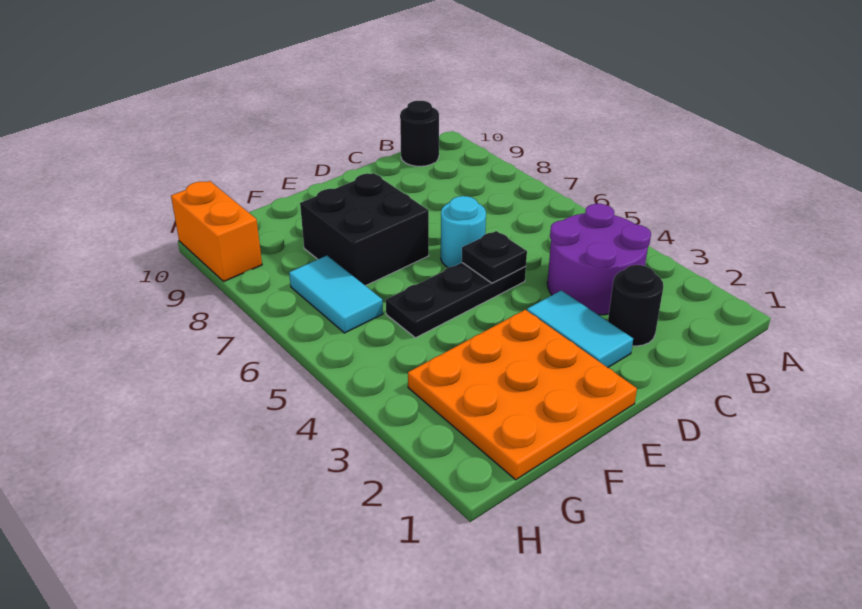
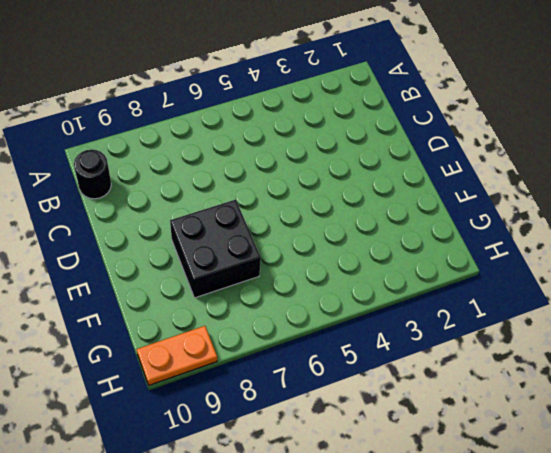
orange plate H9:H10 level 1 -> orange brick H9:H10 level 1
none -> purple round brick B3:C4 level 1
none -> black round brick C2 level 1

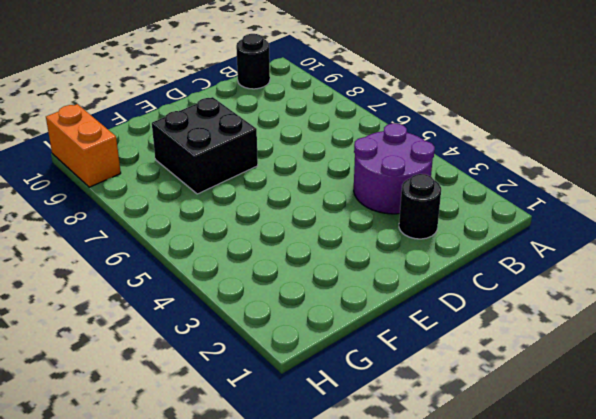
none -> cyan tile D2:D3 level 1
none -> black plate D5:F5 level 1

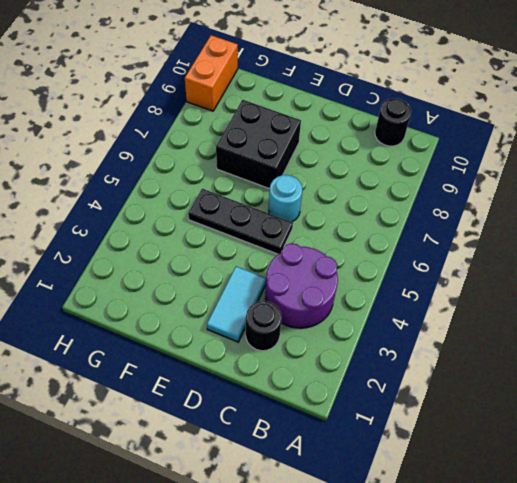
none -> orange plate E1:G3 level 1
none -> cyan tile G6:G7 level 1

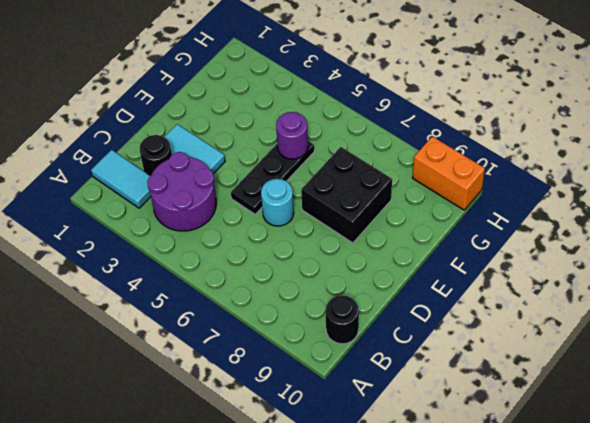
cyan tile B1:B2 level 1 -> cyan tile G6:G7 level 1
purple round brick F5 level 2 -> none
none -> orange plate E1:G3 level 1
none -> black plate D5 level 2

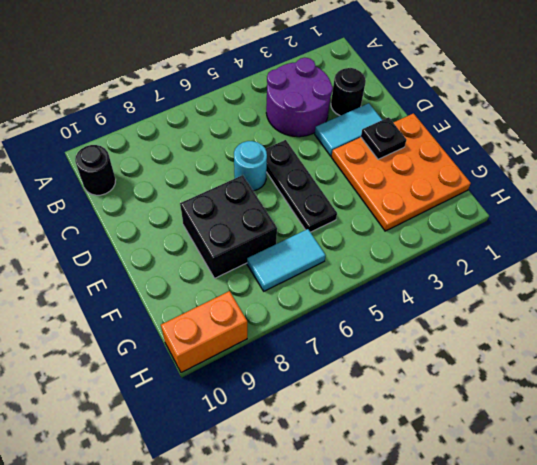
black plate E2 level 2 -> black plate D5 level 2

